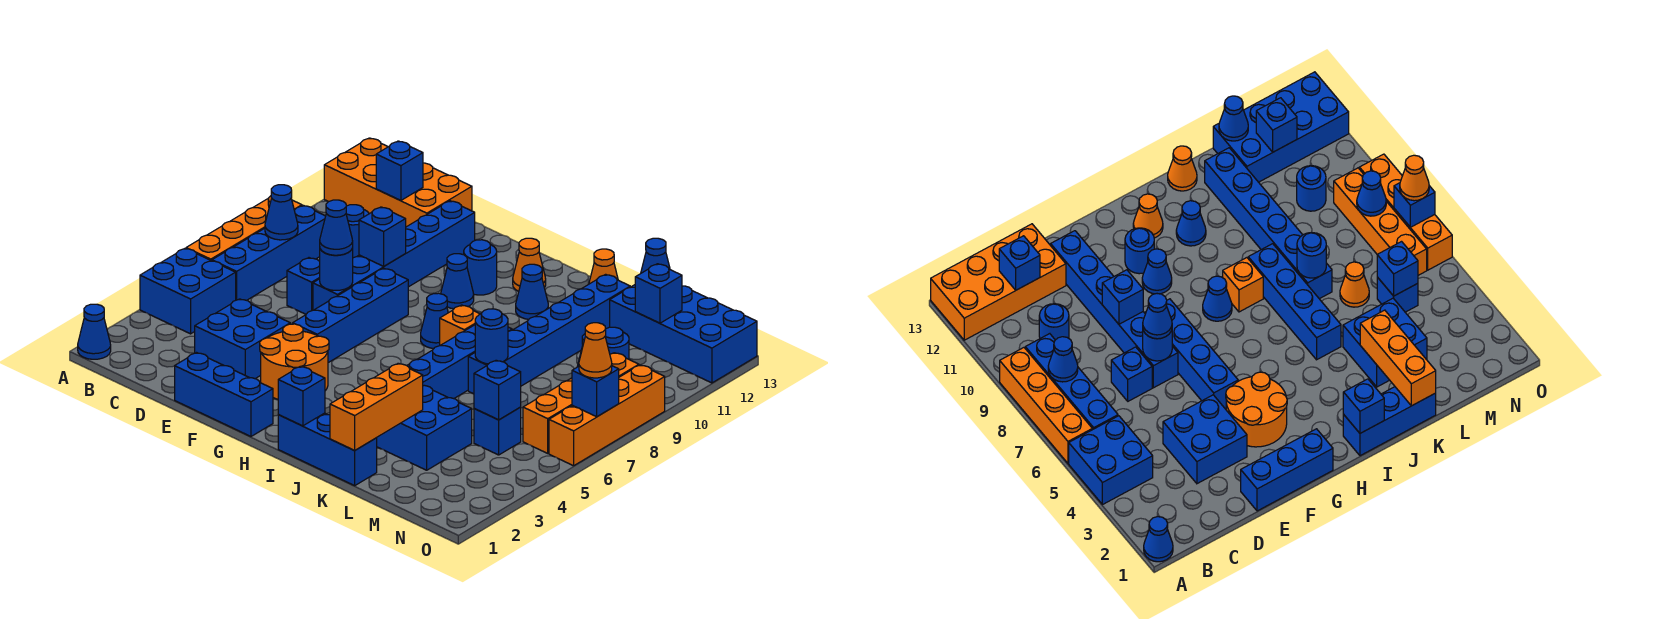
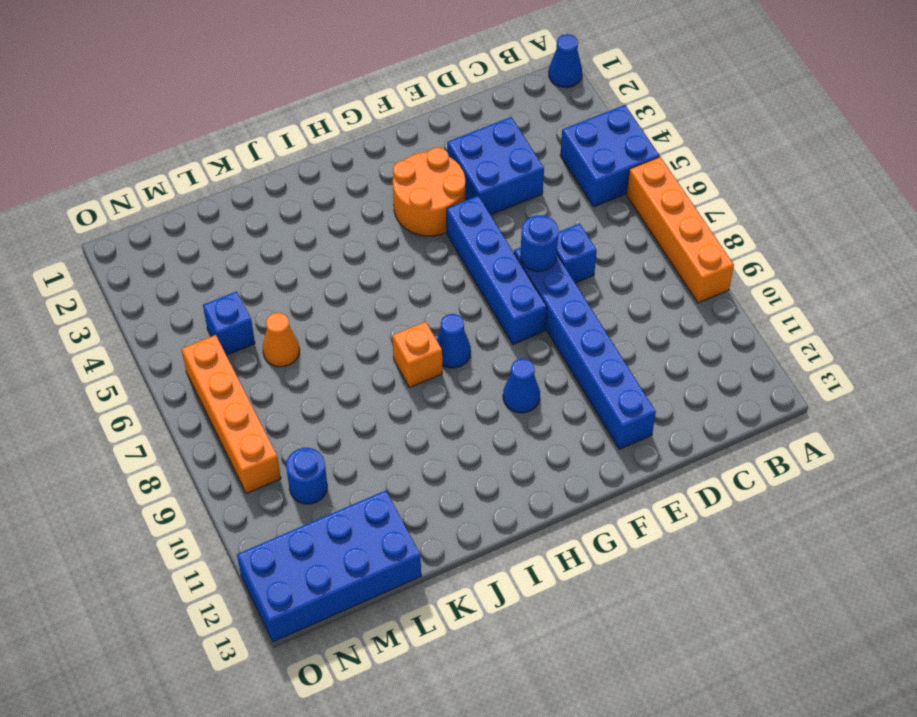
none -> orange brick A12:D13 level 1
none -> blue brick B6:B9 level 1
none -> blue round brick C10 level 1
none -> blue brick E1:G1 level 1

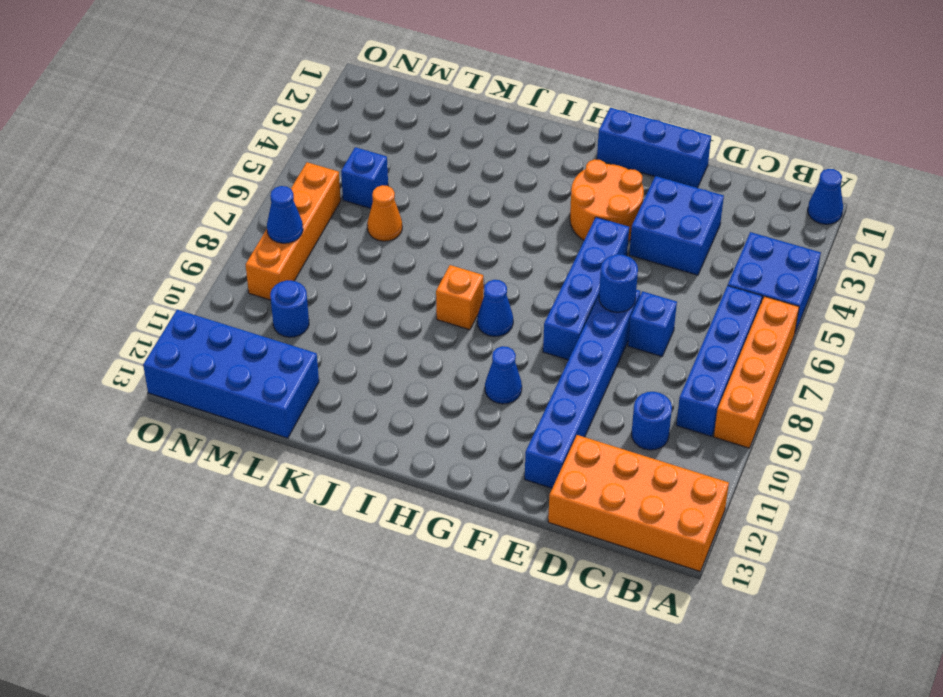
none -> blue round brick G11 level 1
none -> orange cone H12 level 1
none -> blue brick I1:K1 level 1
none -> blue cone I11 level 1

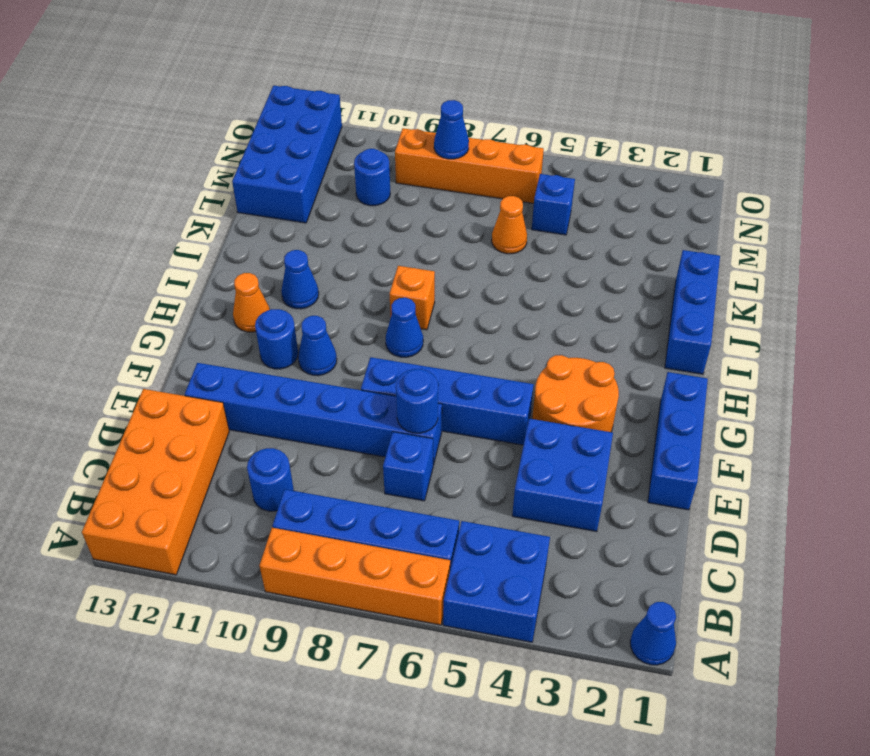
none -> blue brick J5:J8 level 1
none -> orange cone J13 level 1
none -> blue brick K3:L4 level 1
none -> blue brick K7:K12 level 1

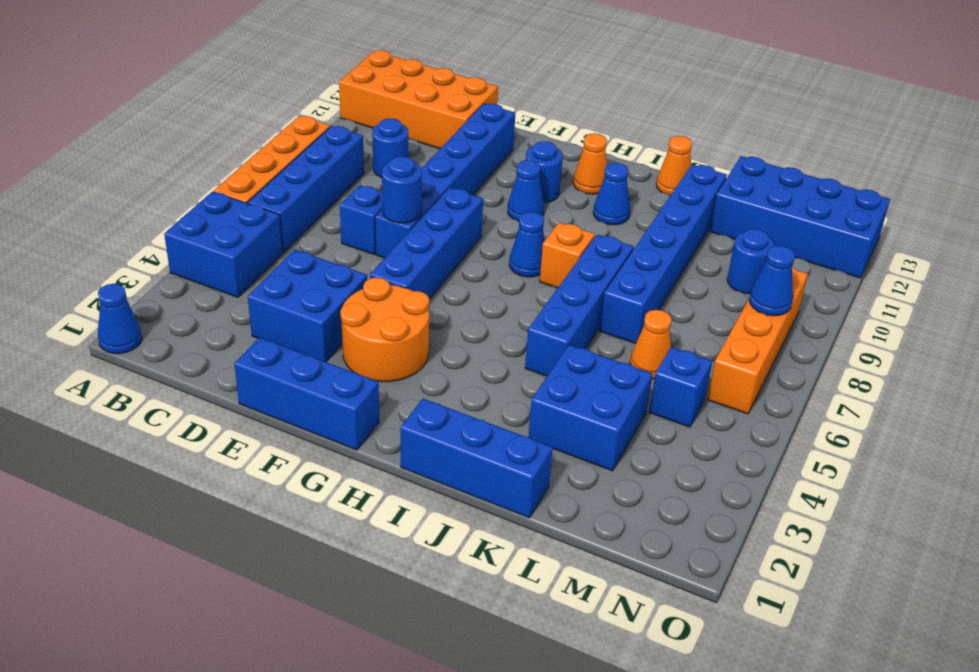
none -> orange brick O6:O9 level 1
none -> blue cone B8 level 2
none -> blue brick C12 level 2
none -> blue brick E9 level 2

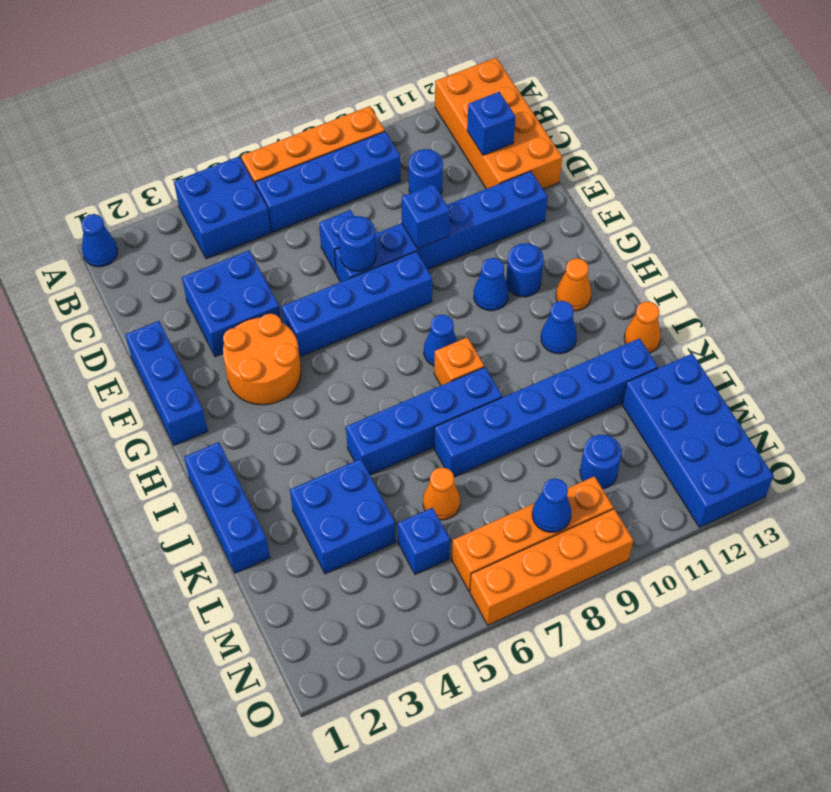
none -> blue cone B8 level 2
none -> blue brick I1 level 2
none -> orange brick K1:K3 level 2
none -> blue round brick K7 level 2

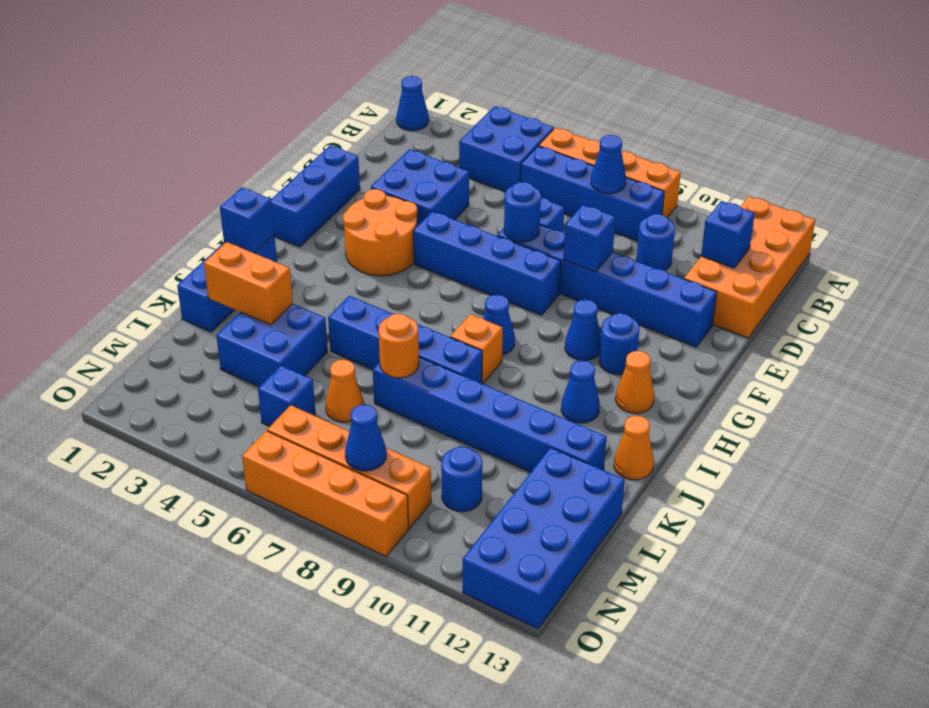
orange brick K2:K3 level 2 -> orange brick K1:K3 level 2
orange round brick K7 level 2 -> blue round brick K7 level 2
none -> blue cone L13 level 2
none -> blue brick M5 level 2
none -> blue brick M12 level 2
none -> blue brick O7 level 2

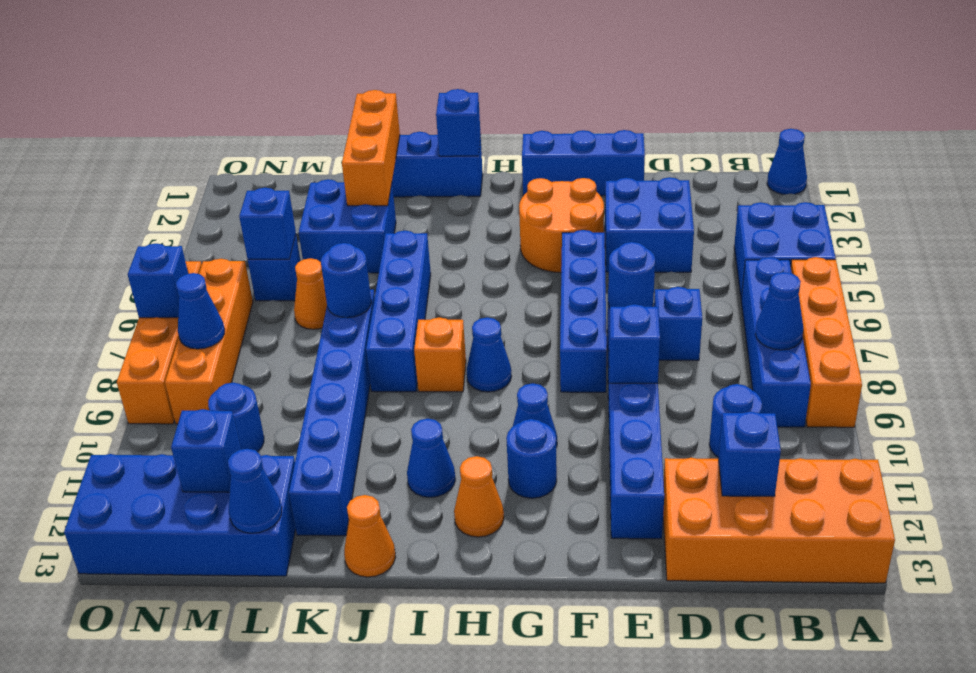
none -> blue cone E7 level 3
none -> orange cone O7 level 3

